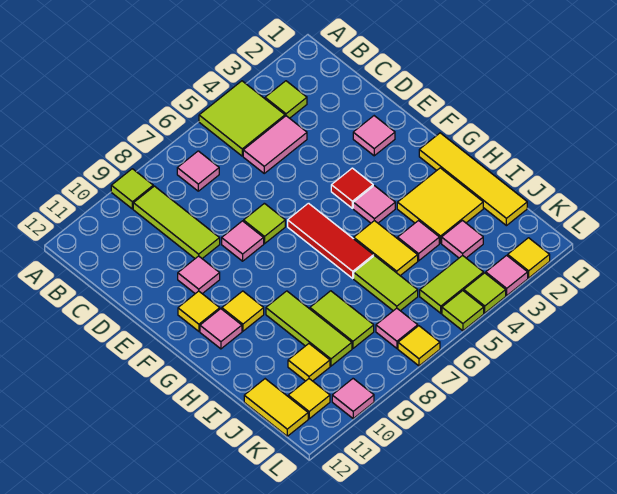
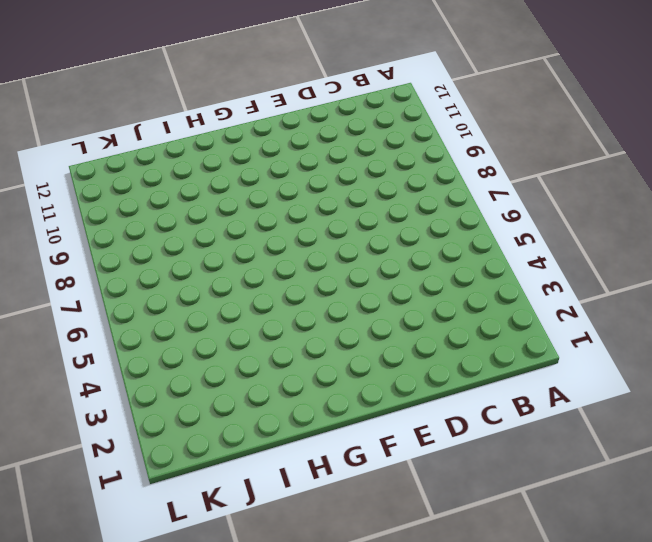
none -> lime tile A4:B5 level 1
none -> lime tile A9 level 1
none -> lime tile B3 level 1
none -> pink tile B7 level 1

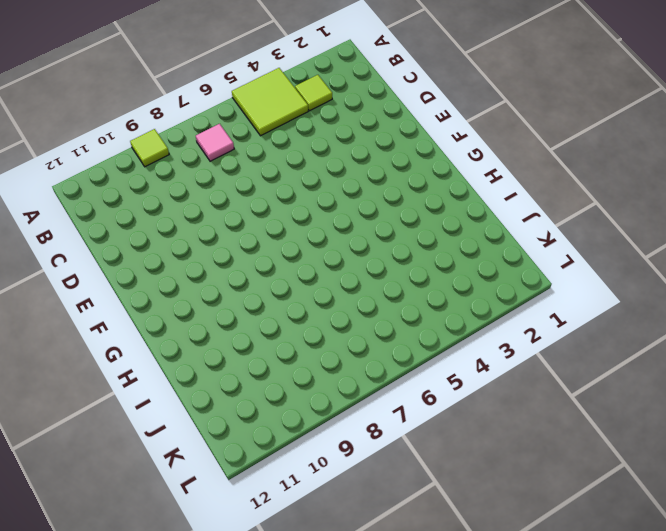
none -> lime tile B9:D9 level 1
none -> pink tile C4:C5 level 1
none -> pink tile E2 level 1
none -> lime tile E7 level 1

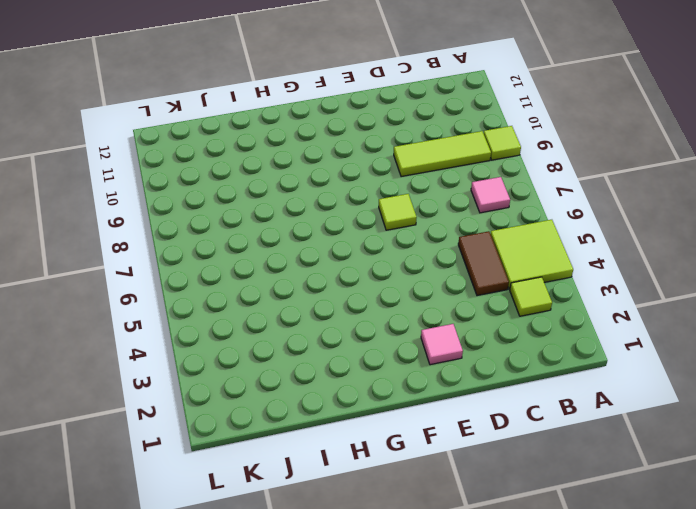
brown tile C4:C5 level 1 -> pink tile C4:C5 level 1
none -> pink tile E8 level 1
none -> pink tile E10 level 1
none -> red tile F4 level 1
none -> red tile F6:H6 level 1

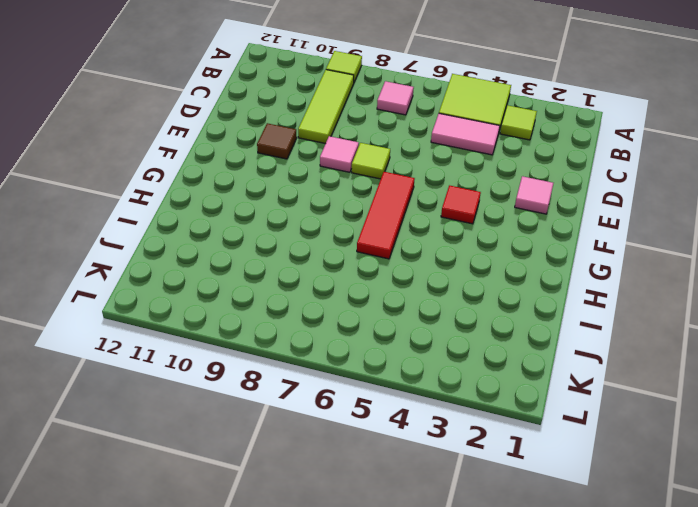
brown tile E10 level 1 -> pink tile E10 level 1
none -> yellow tile F11 level 1
none -> yellow tile G1:J1 level 1
none -> pink tile G4 level 1
none -> yellow tile G10 level 1

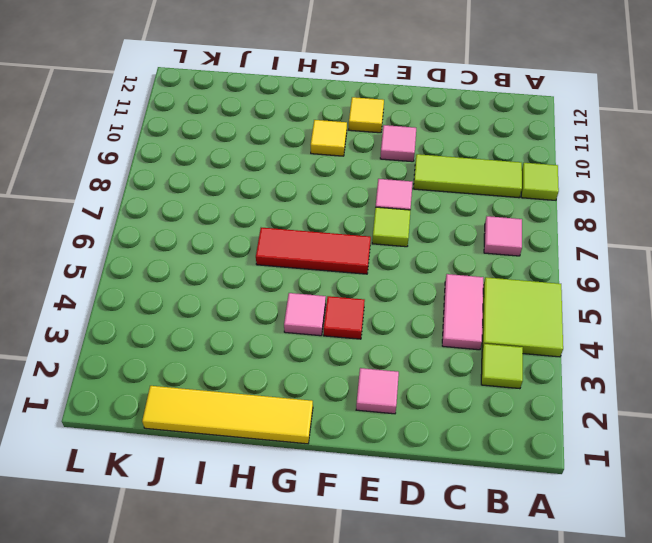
none -> pink tile G11 level 1
none -> yellow tile H2:I3 level 1
none -> yellow tile H5:I5 level 1
none -> lime tile H9:J9 level 1

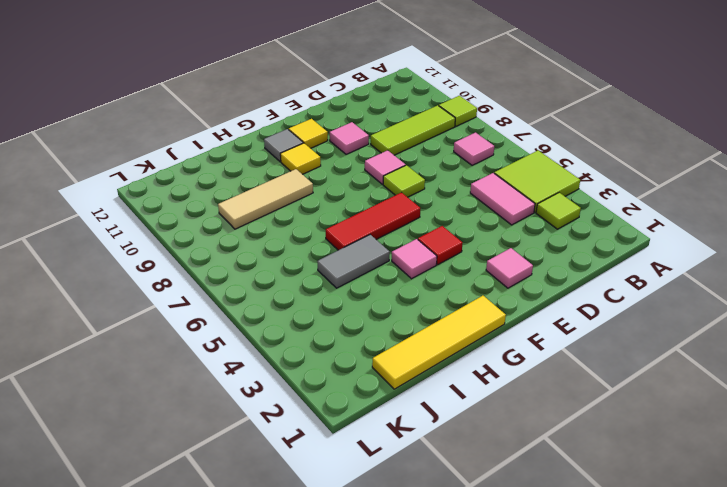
grey tile G11 level 1 -> pink tile G11 level 1
grey tile H5:I5 level 1 -> yellow tile H5:I5 level 1
tan tile H9:J9 level 1 -> lime tile H9:J9 level 1
none -> yellow tile H2:I3 level 1
none -> pink tile I4 level 1
none -> lime tile I6:J6 level 1
none -> lime tile I8:J8 level 1

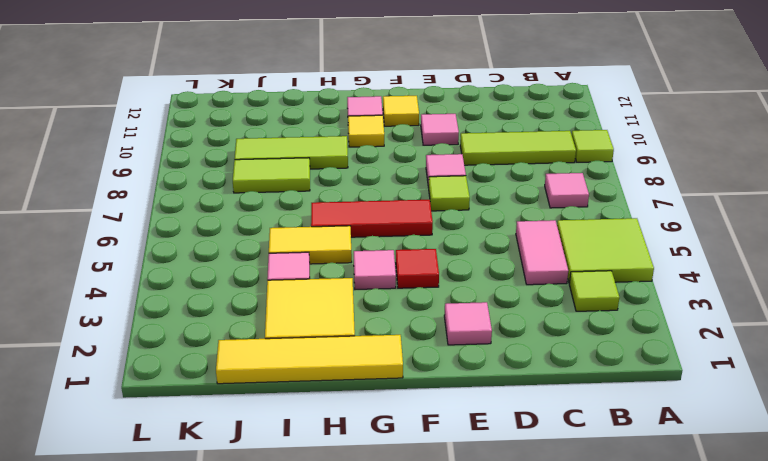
none -> lime tile I6:J6 level 1
none -> pink tile J3 level 1
none -> yellow tile J10 level 1
none -> yellow tile J12:K12 level 1

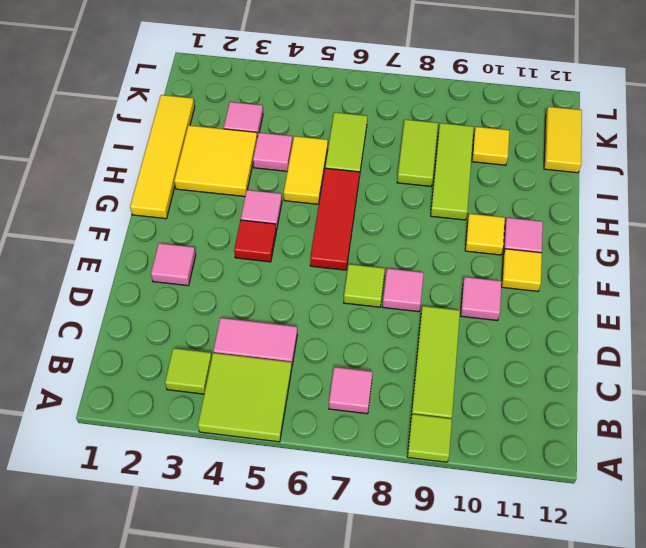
none -> lime tile K4:K5 level 1
none -> pink tile K7 level 1
none -> yellow tile K11 level 1
none -> yellow tile L2 level 1

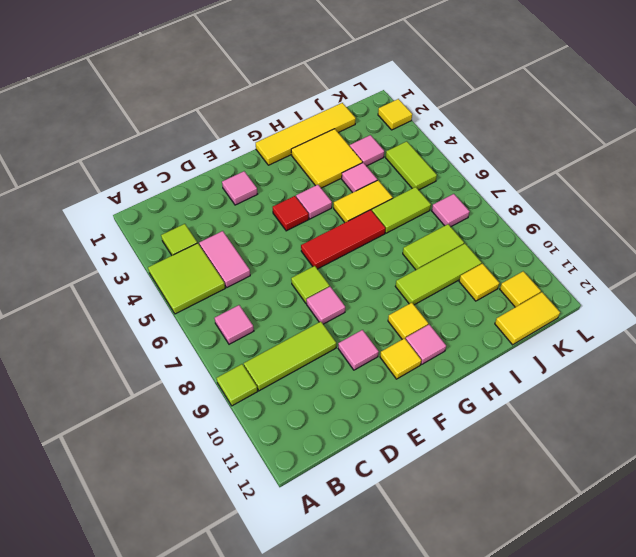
none -> pink tile L3 level 1
none -> lime tile L4 level 1
none -> lime tile L5 level 1
none -> yellow tile L7 level 1

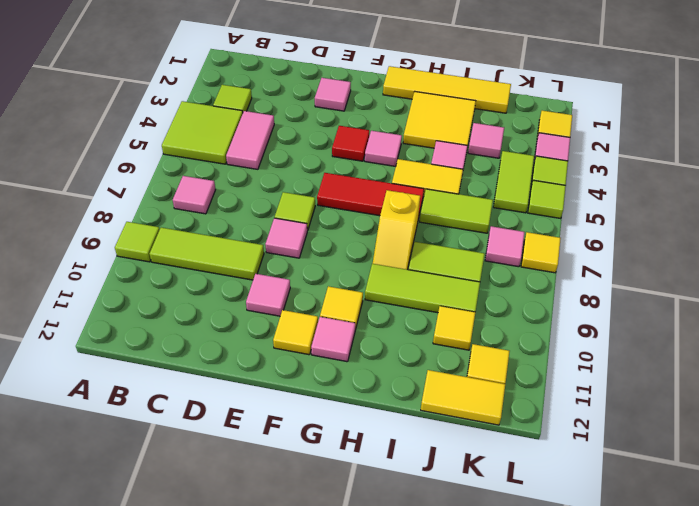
yellow slope H7:H8 level 1 top 7 -> none
none -> pink tile L10 level 1

